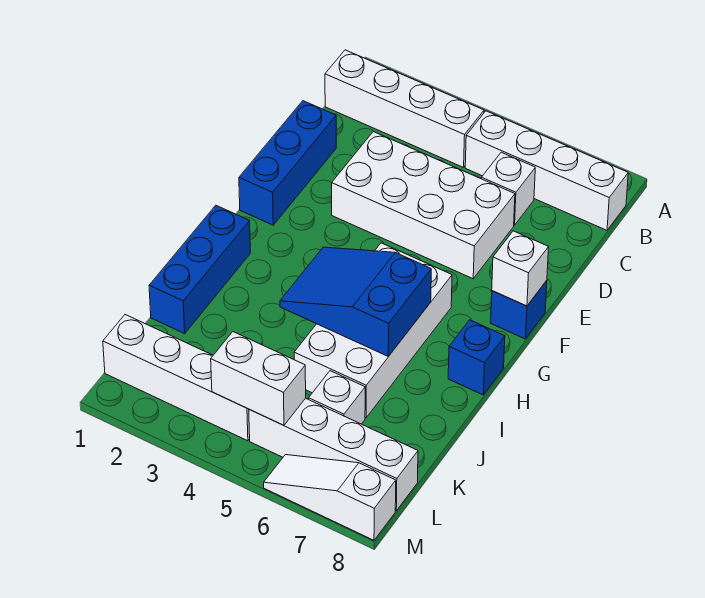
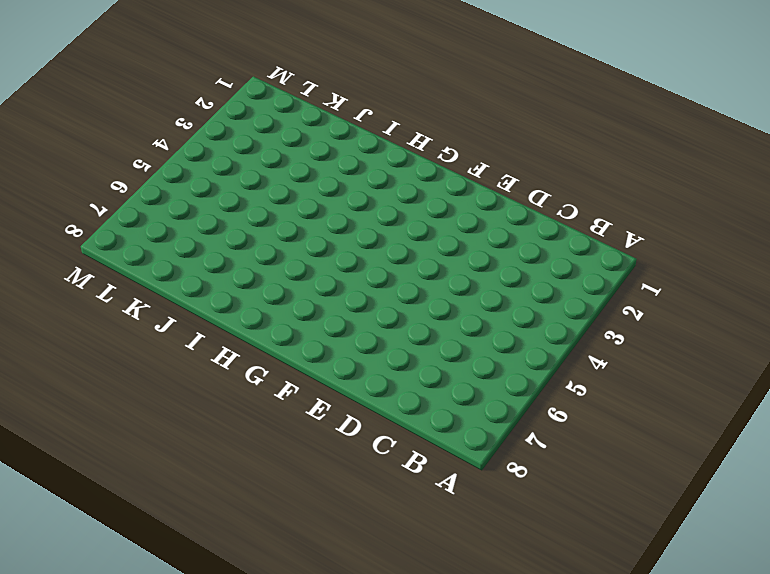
none -> white brick B1:B4 level 1
none -> white brick B5:B8 level 1
none -> white brick C6 level 1

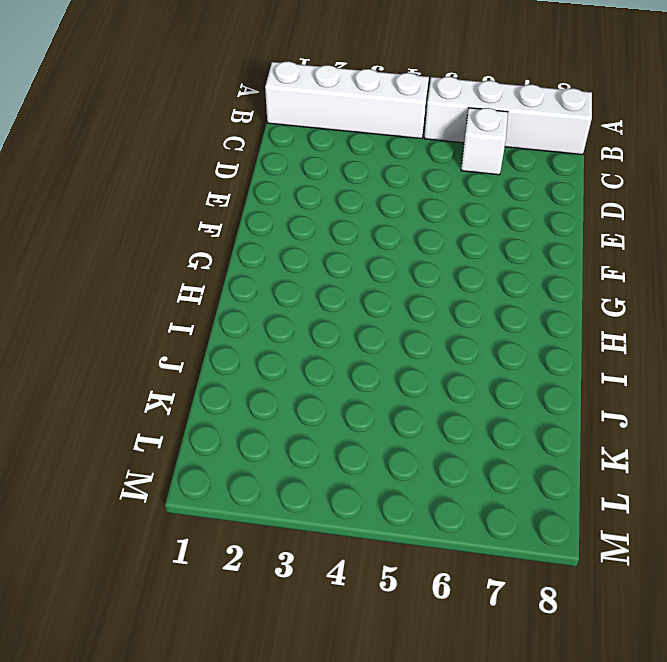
none -> blue brick D1:F1 level 1
none -> white brick D3:E6 level 1
none -> blue brick F8 level 1

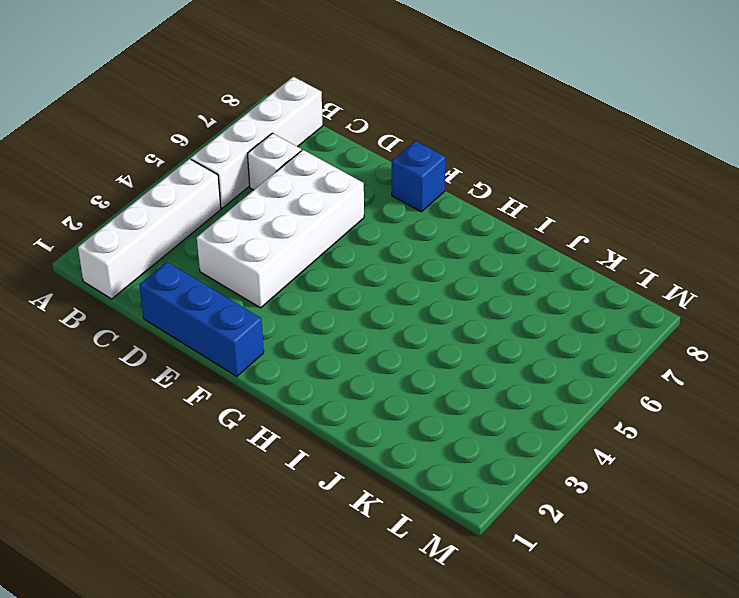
none -> white brick G5:J6 level 1
none -> blue brick H1:J1 level 1
none -> blue brick H8 level 1

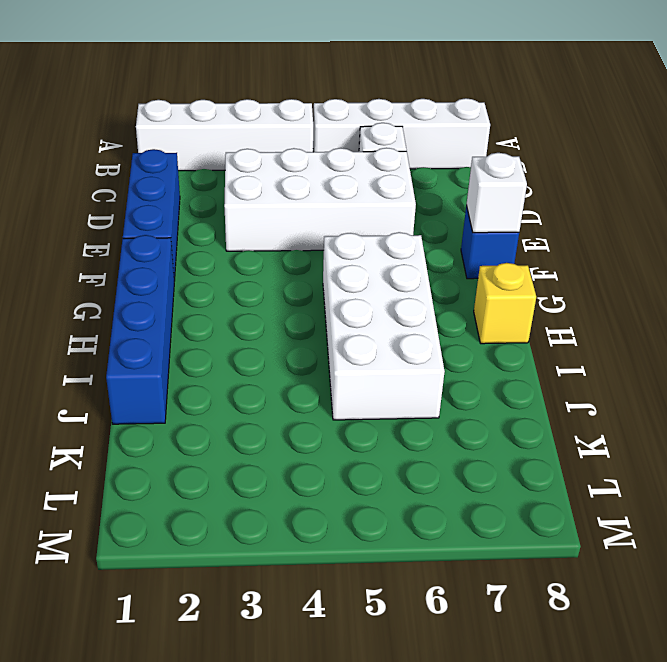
blue brick G1:J1 level 1 -> blue brick H1:J1 level 1
yellow brick H8 level 1 -> blue brick H8 level 1
none -> white brick K6 level 1
none -> white brick L1:L4 level 1
none -> white brick L5:L8 level 1

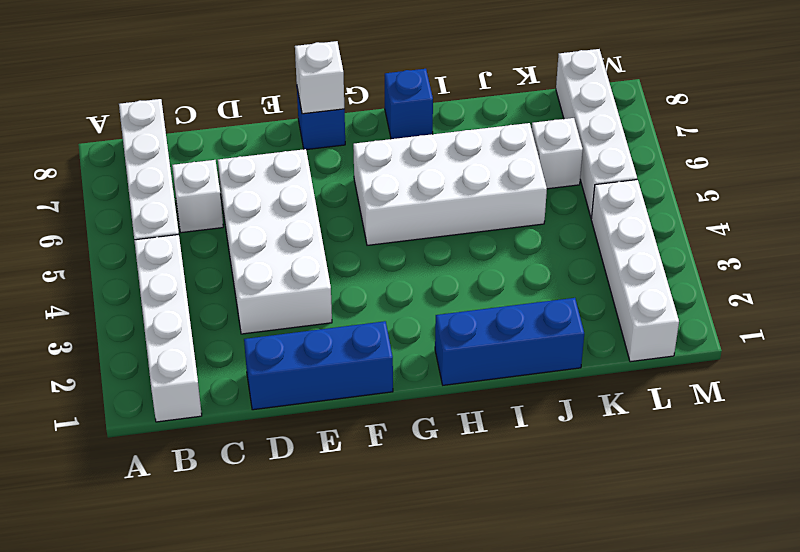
none -> white slope M6:M8 level 1 top 8
none -> blue slope H4:I6 level 2 top 6
none -> white brick L4:L5 level 2

